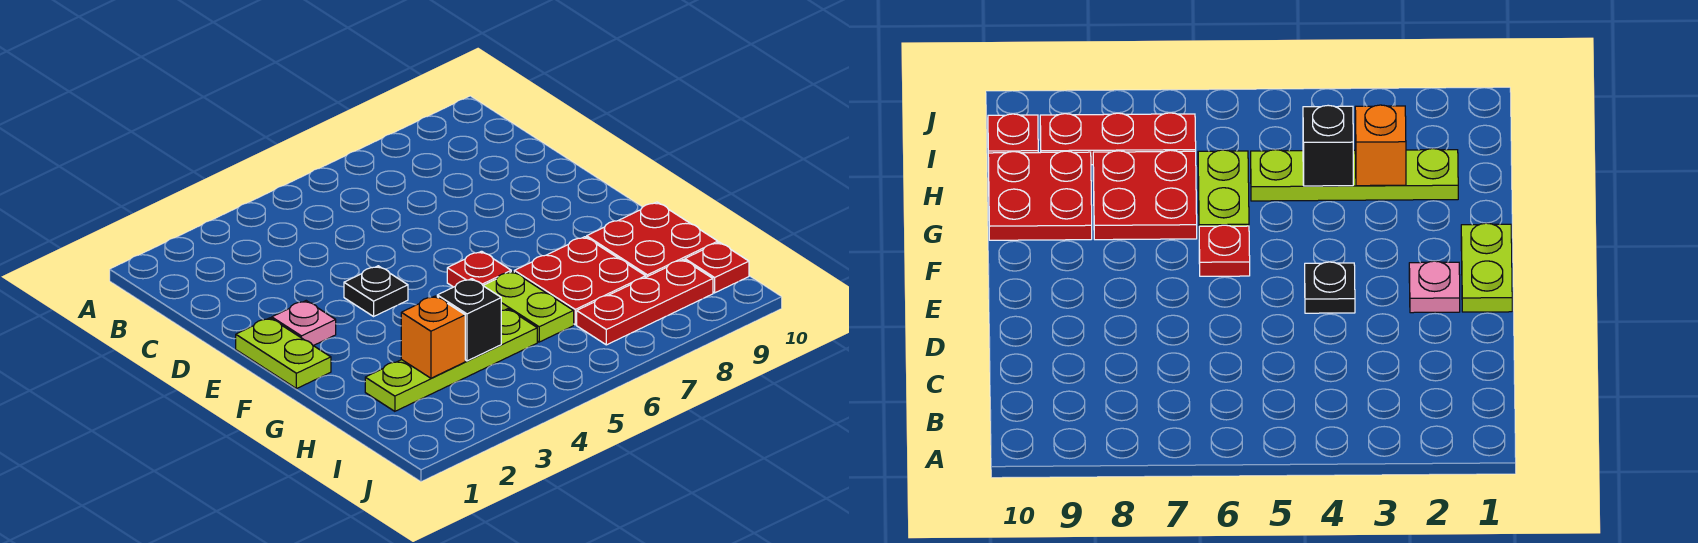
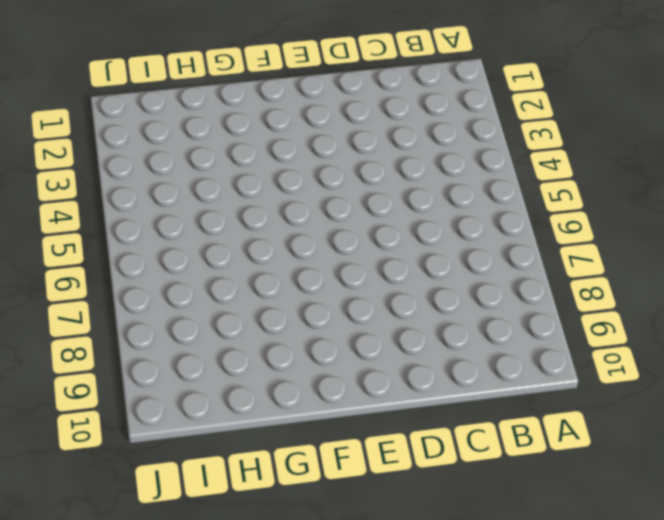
none -> lime plate E1:F1 level 1
none -> pink plate E2 level 1
none -> black plate E4 level 1

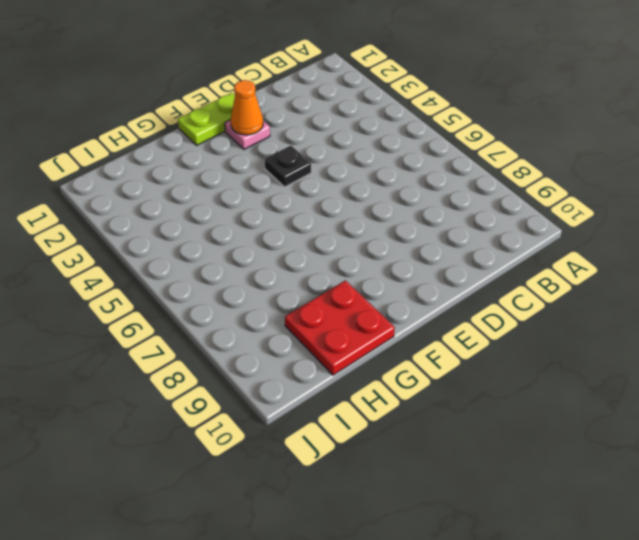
orange cone E2 level 2 -> none
none -> red plate F6 level 1
none -> lime plate G6:H6 level 1
none -> red plate G7:H8 level 1

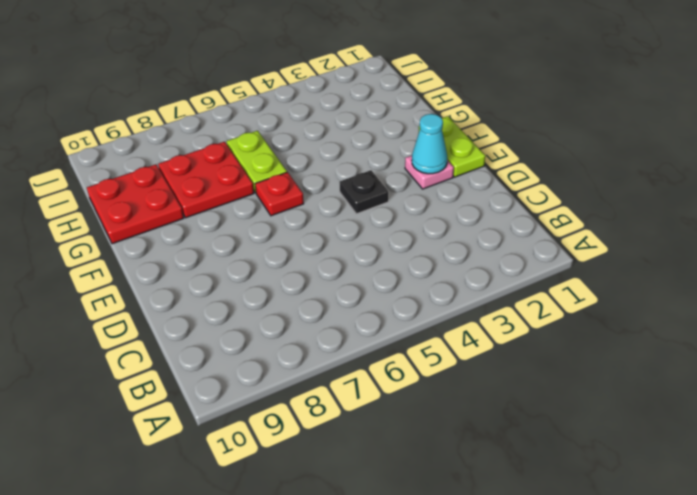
cyan cone E2 level 2 -> none
none -> lime plate H2:H5 level 1
none -> red plate I7:I9 level 1
none -> red plate I10 level 1

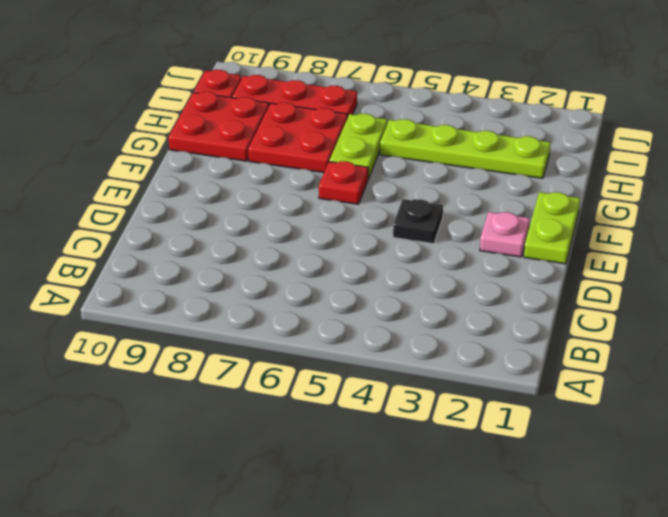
none -> orange brick H3 level 2
none -> black brick H4 level 2

